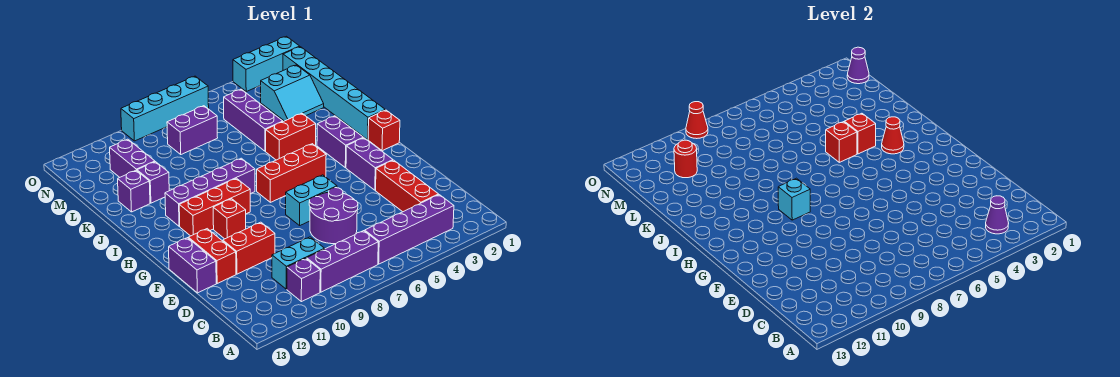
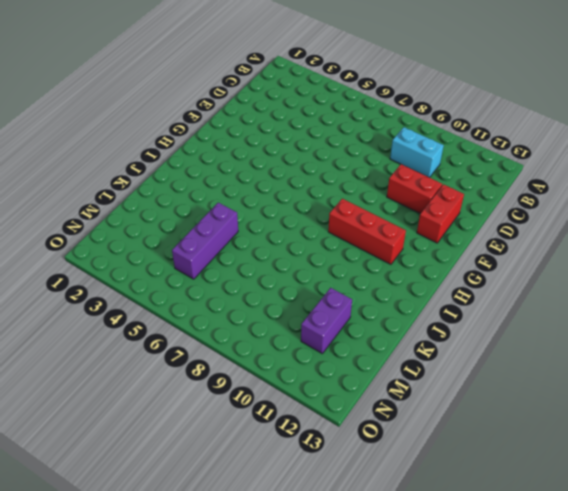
none -> purple brick B3:B6 level 1
none -> purple brick B7:B9 level 1
none -> purple brick B10 level 1
none -> red brick C3:E3 level 1

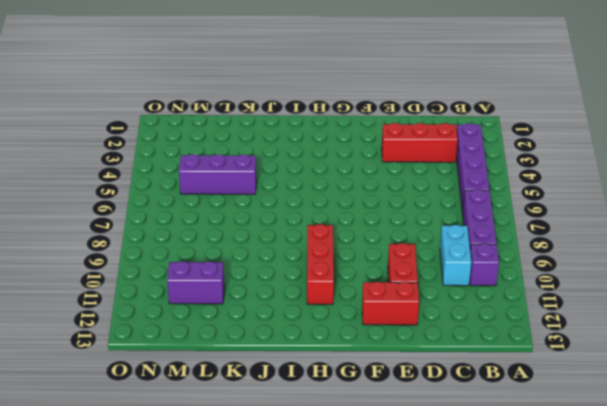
none -> purple round brick D6:E7 level 1
none -> purple brick E13:F13 level 1
none -> purple brick F3:G3 level 1
none -> cyan brick F6:F7 level 1

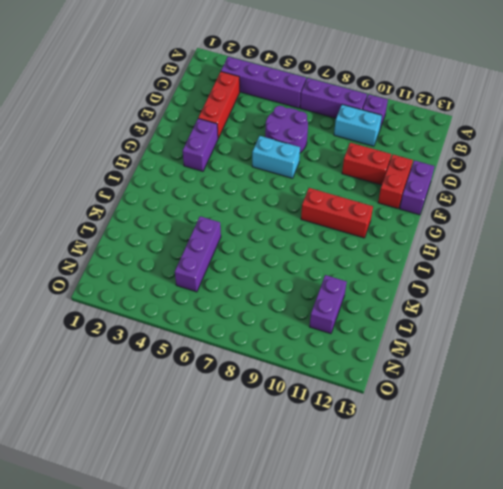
none -> red brick G10 level 1
none -> red brick H1 level 1
none -> purple brick H3:I3 level 1
none -> red brick H5:H7 level 1

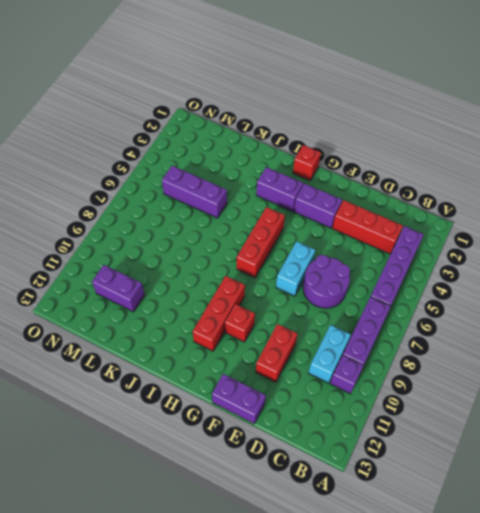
none -> red brick E12:F12 level 1
none -> cyan brick I1:N1 level 1
none -> purple brick I8:I11 level 1
none -> red brick J4:J5 level 1

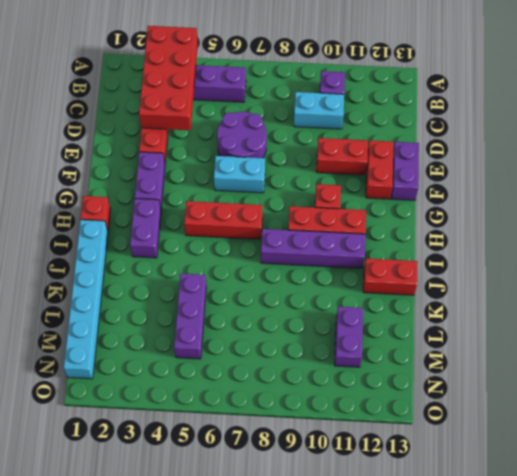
red brick A3:D4 level 2 -> purple cone B3 level 2
red brick J12:J13 level 1 -> red brick J4:J5 level 1
none -> purple brick B7:B9 level 1
none -> purple brick K11 level 1
none -> purple brick K12 level 1
none -> cyan slope L2:M3 level 1 top M

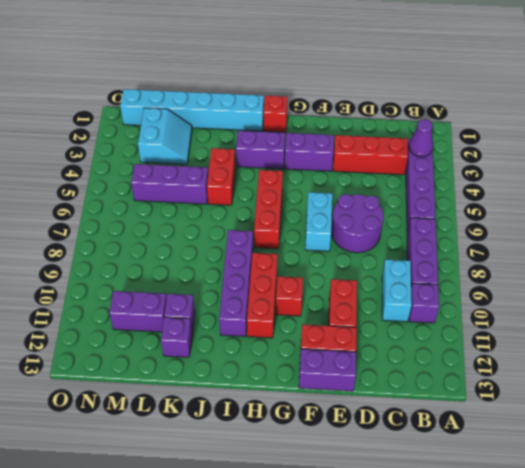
none -> purple brick M7:M8 level 1
none -> cyan brick O1:O3 level 1
none -> cyan brick O6:O9 level 1
none -> cyan brick H9 level 2

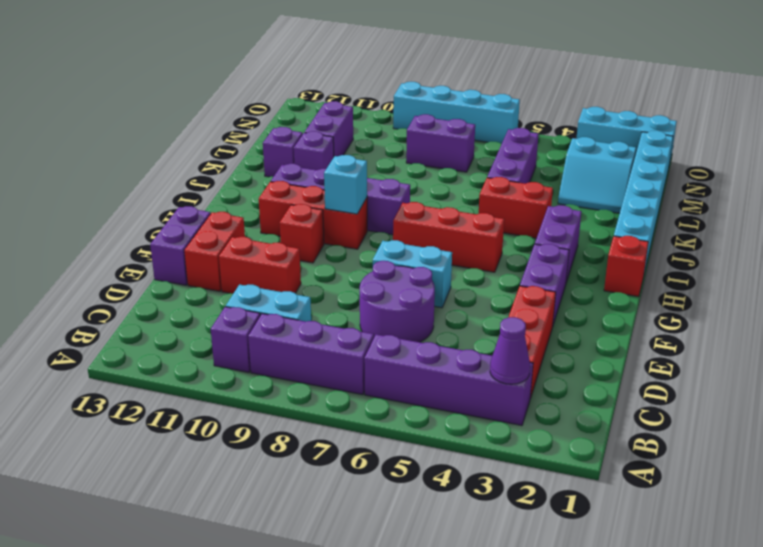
none -> red cone I3 level 2
none -> red brick J4 level 2
none -> red brick J5 level 2
none -> red round brick M11 level 2

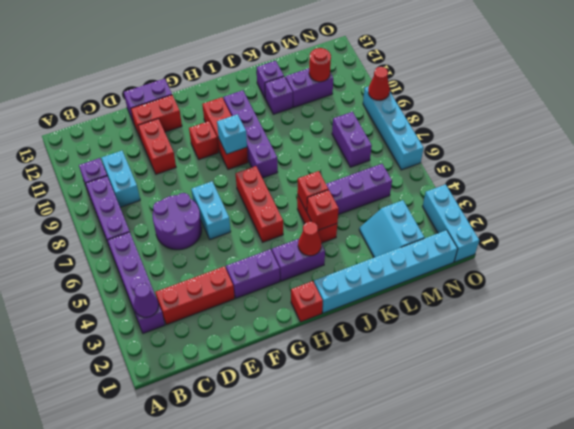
none -> purple cone N1 level 2

